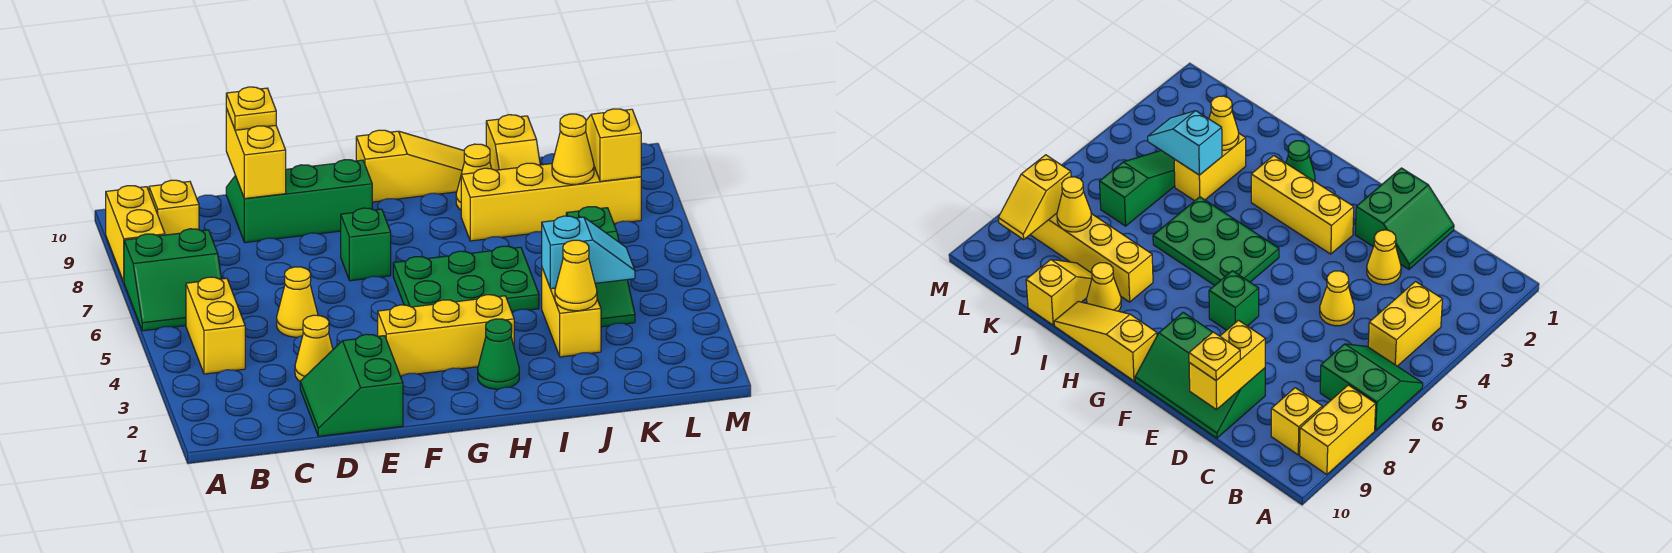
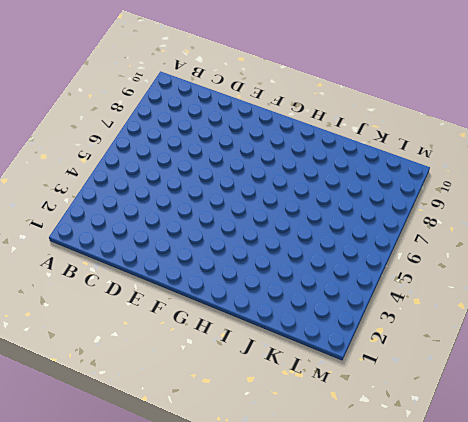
none -> green slope A6:B7 level 1 top 7
none -> yellow brick A8:A9 level 1
none -> yellow brick B4:B5 level 1

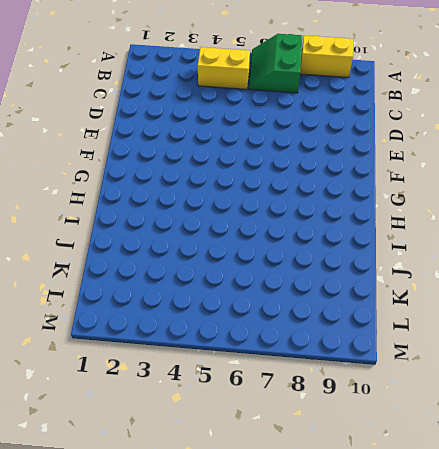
none -> yellow brick B9 level 1
none -> green slope D1:E2 level 1 top E
none -> yellow cone D3 level 1

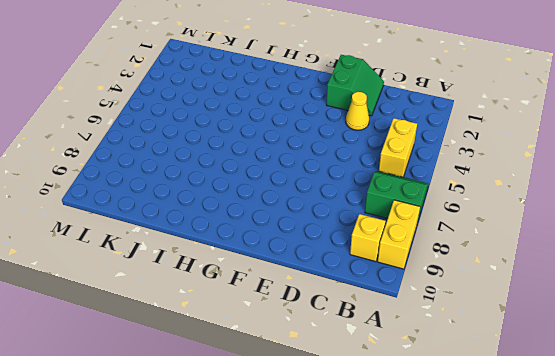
none -> yellow cone D5 level 1
none -> green slope D9:F10 level 1 top 9
none -> yellow brick F3:H3 level 1

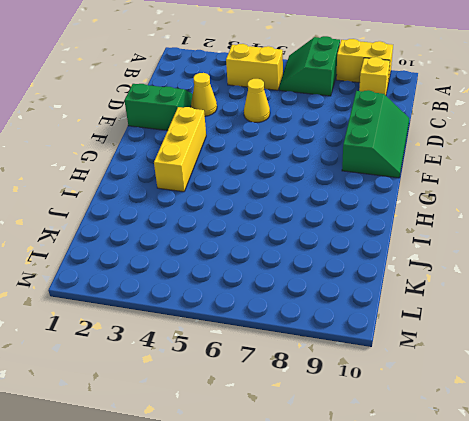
none -> green brick F7 level 1
none -> green plate G5:I6 level 1
none -> yellow slope G10:I10 level 1 top G

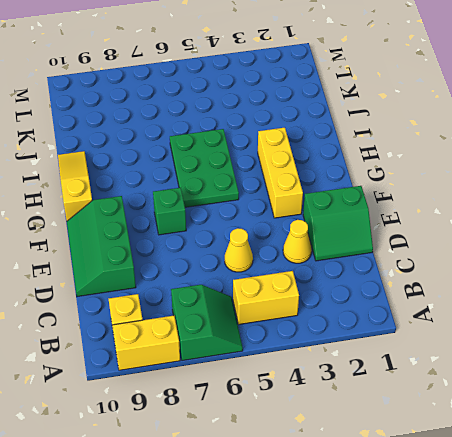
none -> green cone H2 level 1
none -> yellow brick I8:L8 level 1
none -> yellow cone I9 level 1

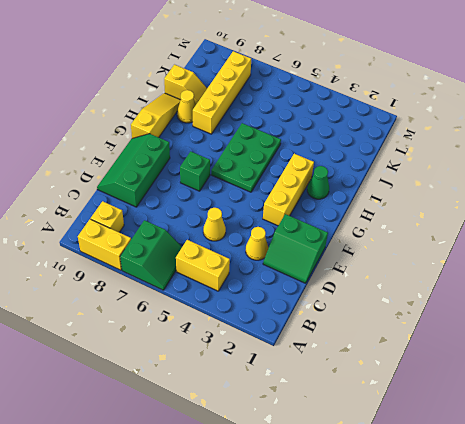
none -> yellow brick J3:J4 level 1
none -> green slope K4:K6 level 1 top 6
none -> yellow brick D9:D10 level 2

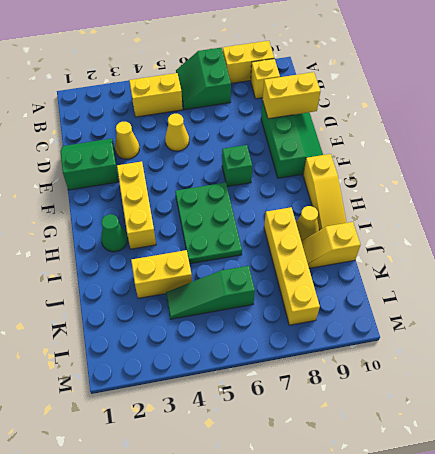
none -> yellow cone J3 level 2
none -> cyan slope J4:K4 level 2 top J
none -> yellow cone K8 level 2

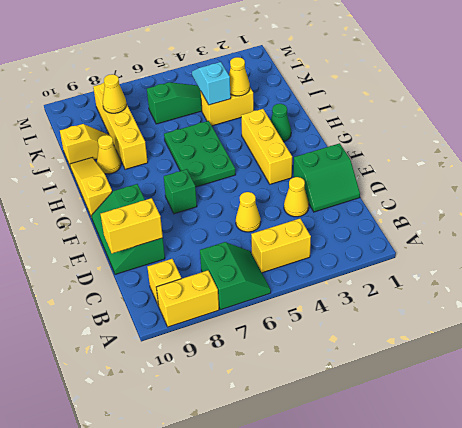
none -> yellow slope L8:L9 level 2 top 8
none -> yellow plate D10 level 3

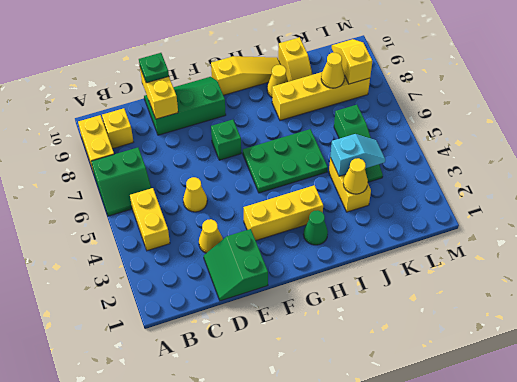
green plate D10 level 3 -> yellow plate D10 level 3

